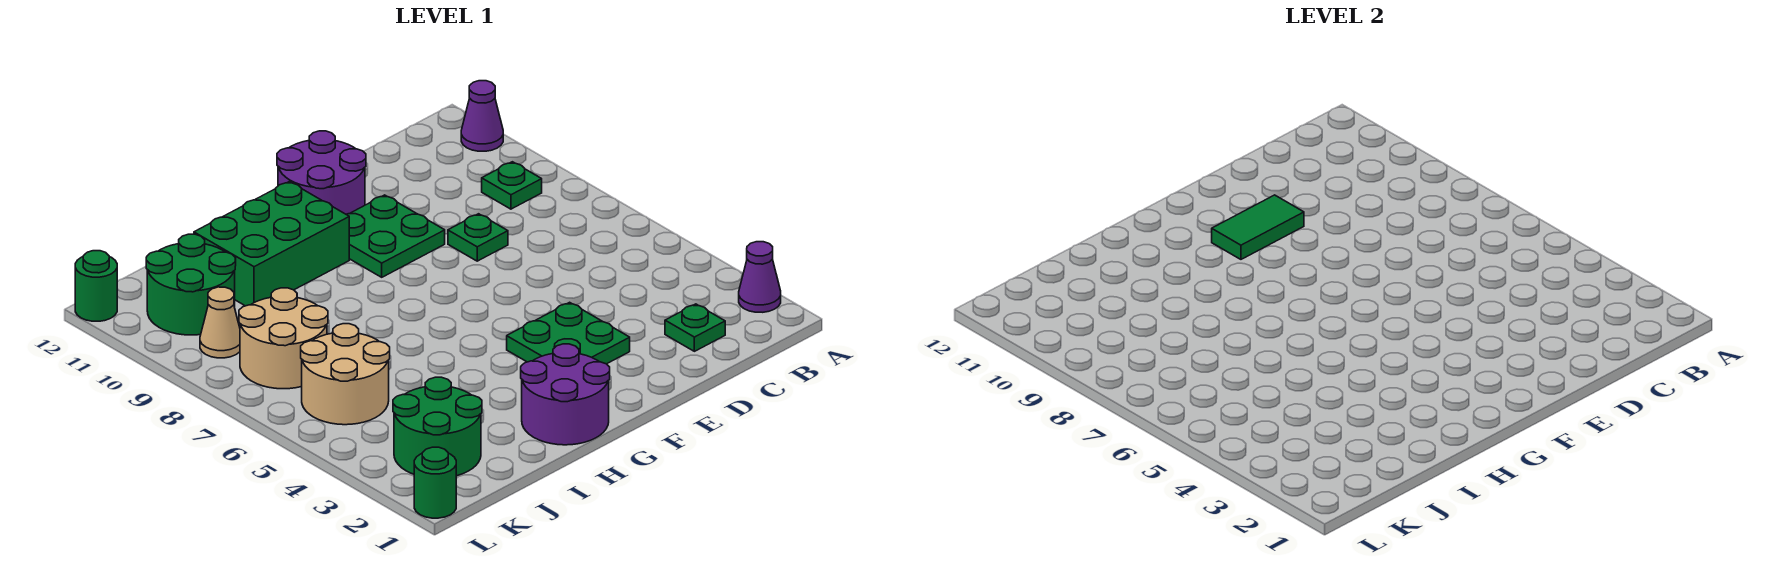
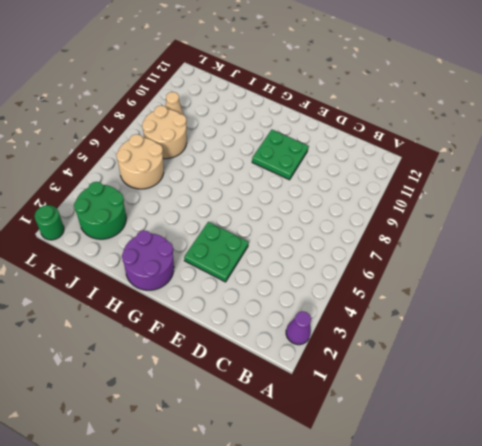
none -> purple cone A11 level 1
none -> green plate B9 level 1
none -> green plate C2 level 1

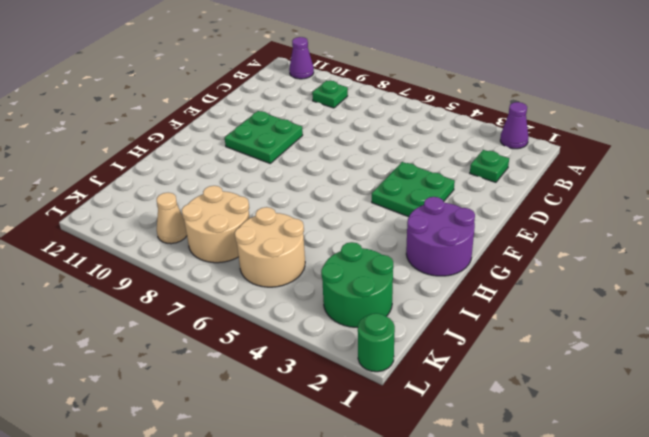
none -> green plate D8 level 1
none -> purple round brick E11:F12 level 1
none -> green brick G10:I11 level 1

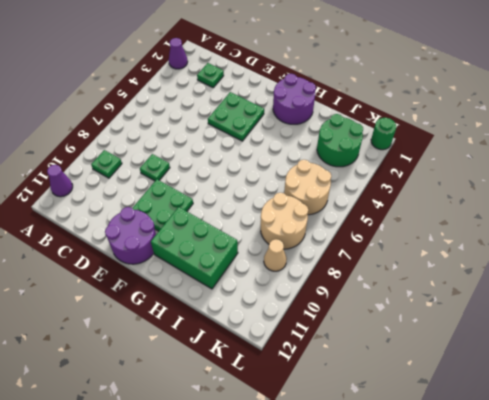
none -> green round brick J10:K11 level 1
none -> green round brick L12 level 1
none -> green tile E10:F10 level 2

